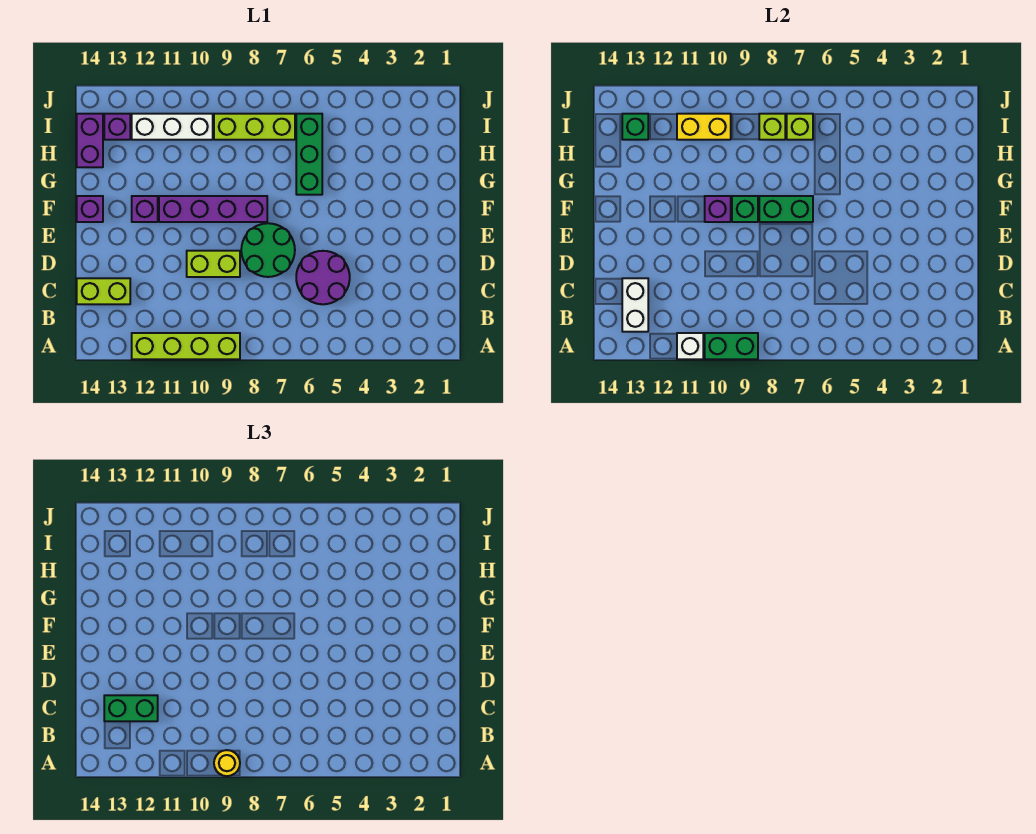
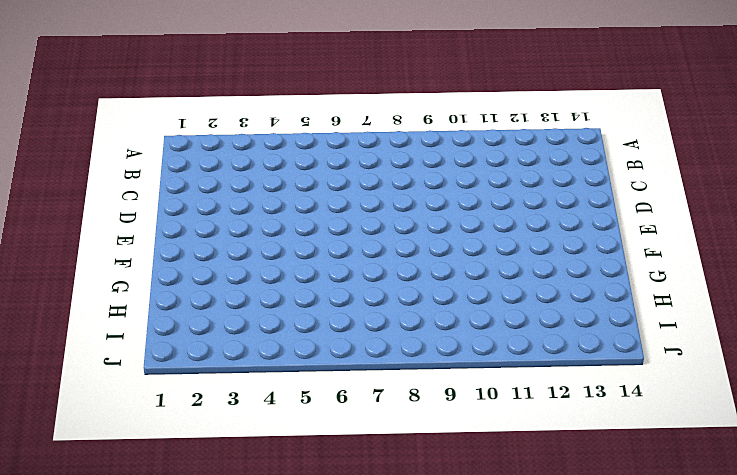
none -> lime brick A9:A12 level 1
none -> purple round brick C5:D6 level 1
none -> lime brick C13:C14 level 1

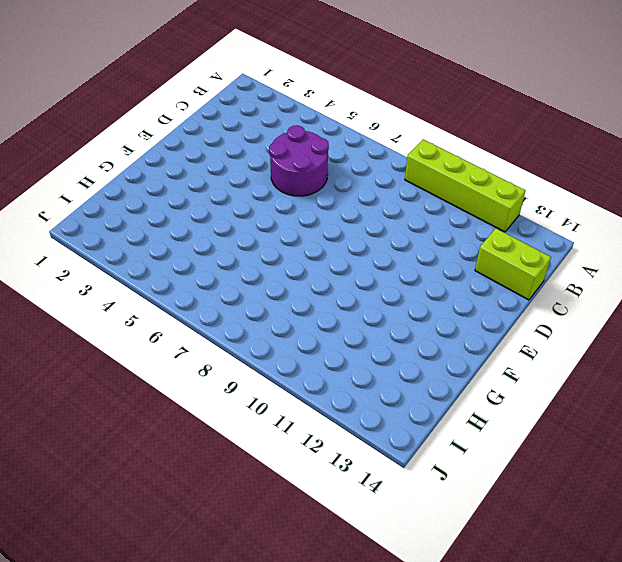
none -> green round brick D7:E8 level 1
none -> lime brick D9:D10 level 1
none -> purple brick F8:F11 level 1

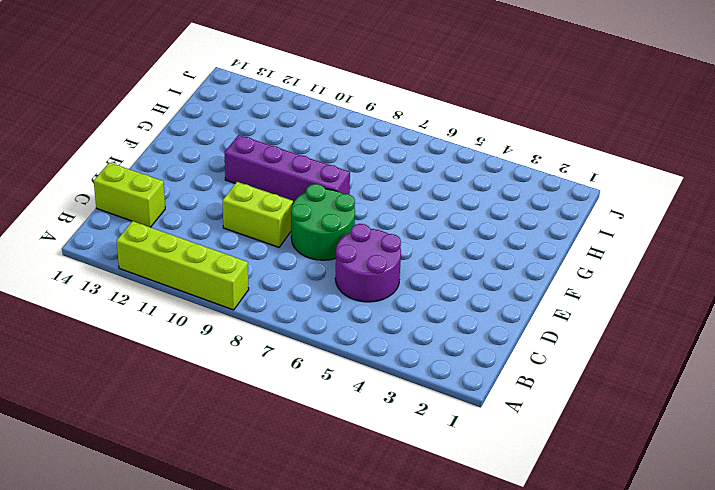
none -> purple brick F12 level 1
none -> purple brick F14 level 1
none -> green brick G6:I6 level 1

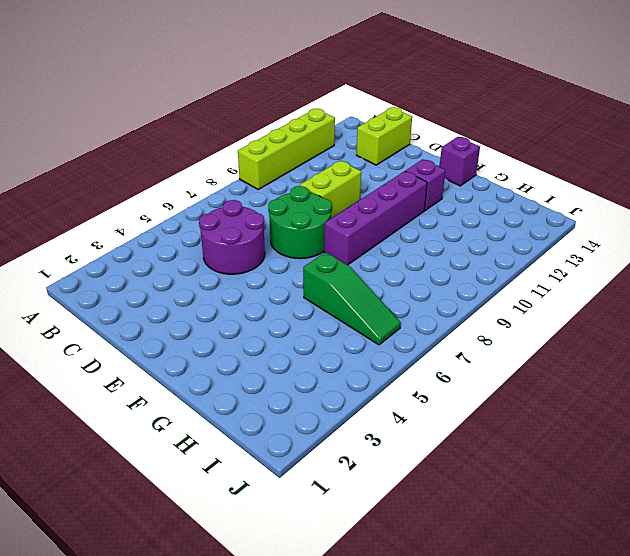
green slope G6:I6 level 1 top G -> green brick G6:I6 level 1
none -> purple brick H14:I14 level 1
none -> lime brick I7:I9 level 1
none -> white brick I10:I12 level 1

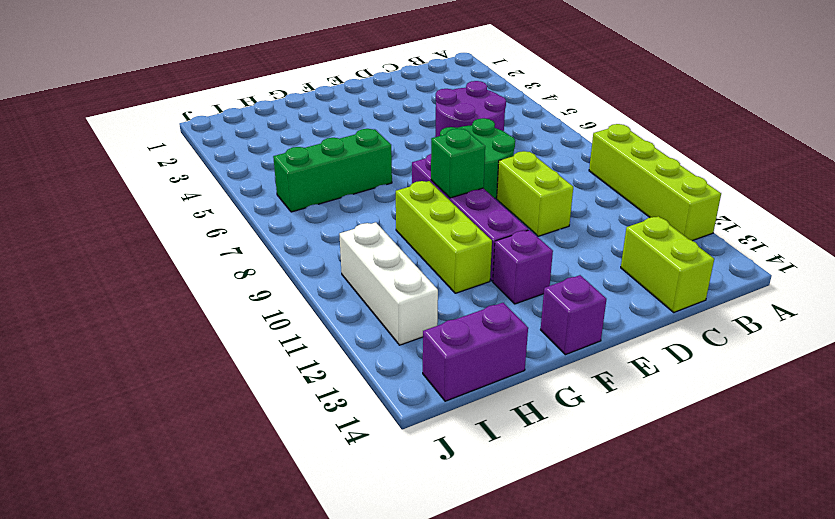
lime brick G9:G11 level 1 -> lime brick I7:I9 level 1
none -> purple brick I13 level 1
none -> green brick A9:A10 level 2
none -> white brick A11 level 2

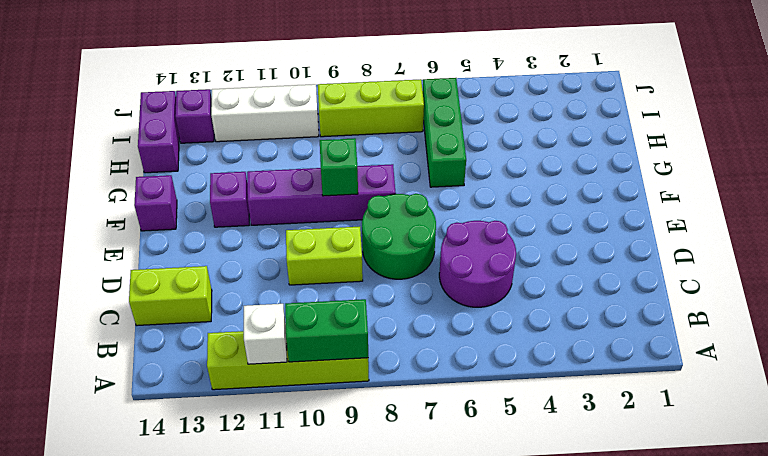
none -> white brick B13:C13 level 2
none -> green brick F7:F8 level 2
none -> purple brick F10 level 2

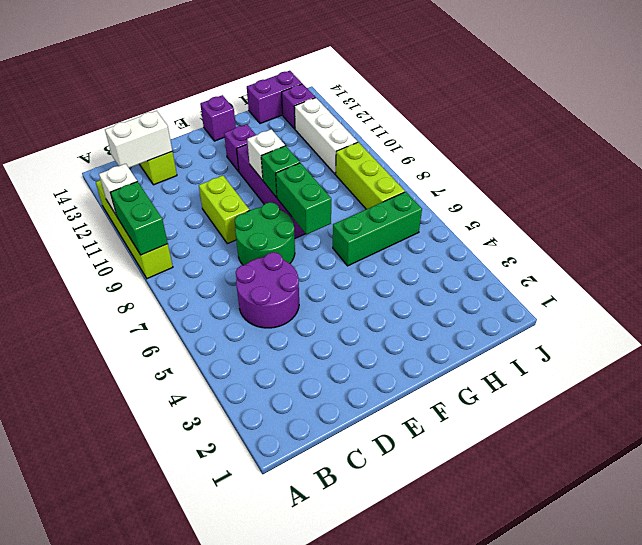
white brick F10 level 2 -> purple brick F10 level 2
none -> lime brick I7 level 2
none -> lime brick I8 level 2
none -> yellow brick I10:I11 level 2

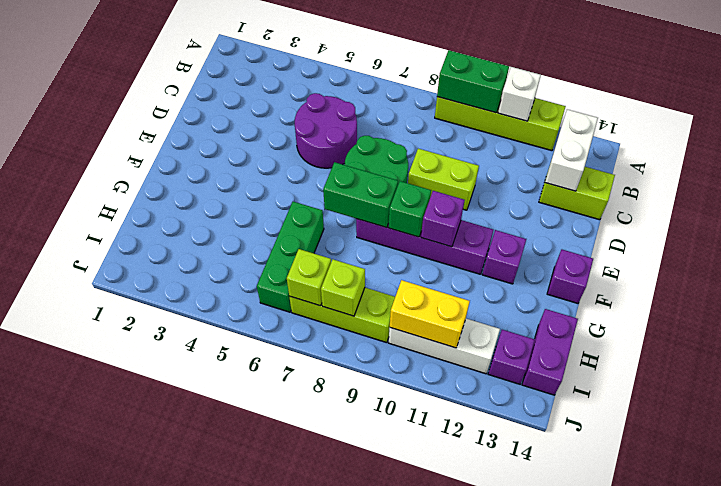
none -> green brick I13 level 2
none -> yellow round brick A9 level 3
none -> green brick C12:C13 level 3

